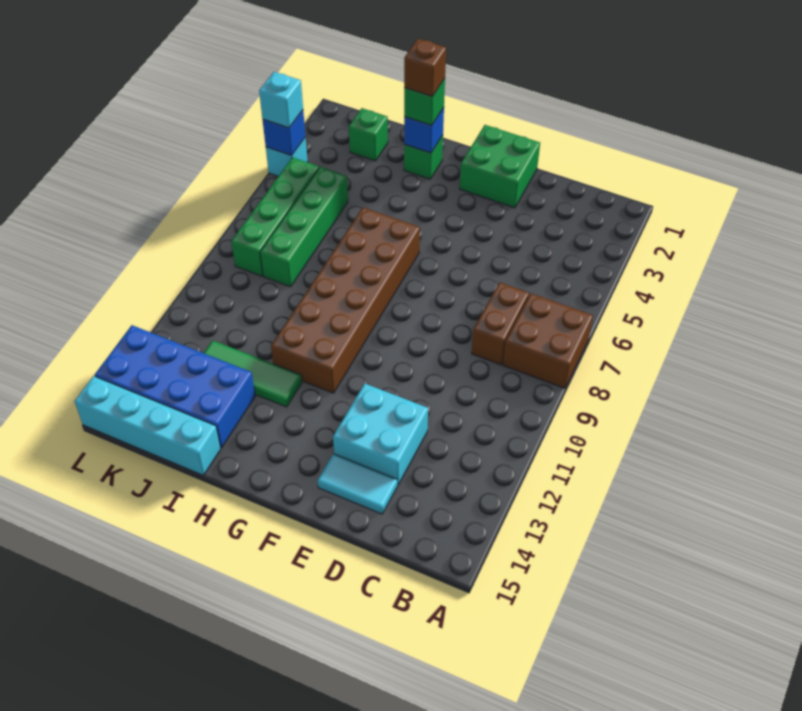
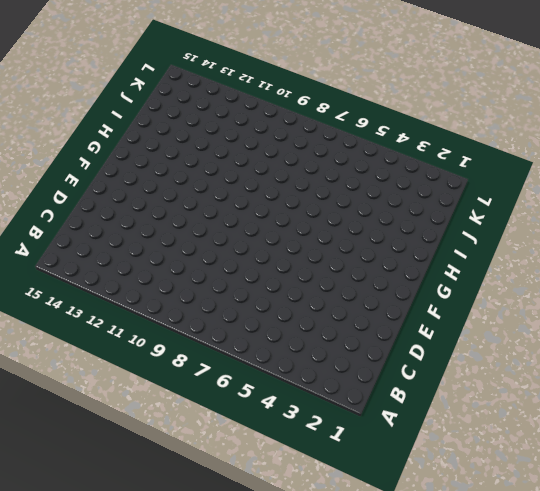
none -> brown brick A7:B8 level 1
none -> brown brick C7:C8 level 1
none -> cyan brick D12:E13 level 1

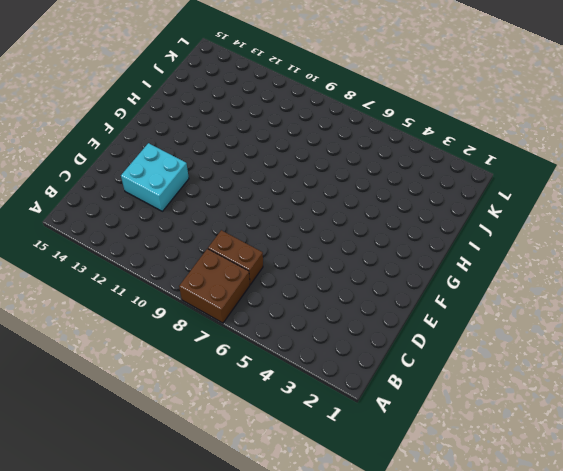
none -> cyan tile D14:E14 level 1
none -> green brick E1:F2 level 1
none -> brown brick G6:H11 level 1

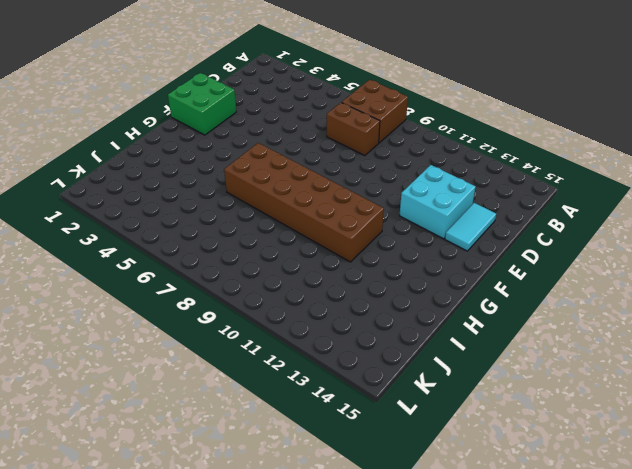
none -> green brick H2 level 1
none -> green tile H12:J12 level 1
none -> blue brick I13:L14 level 1

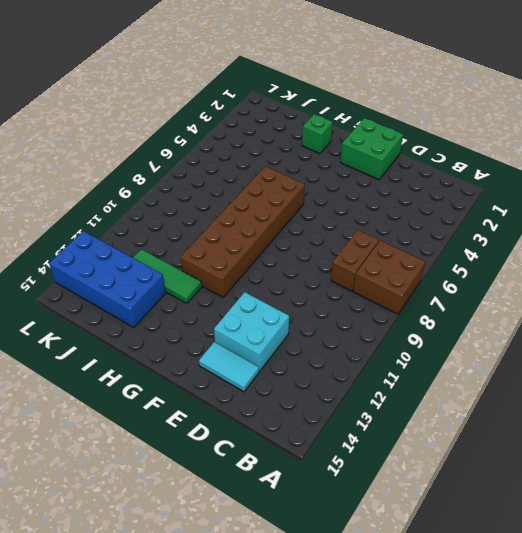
none -> cyan brick I15:L15 level 1
none -> green brick J2 level 1
none -> green brick J5:J8 level 1

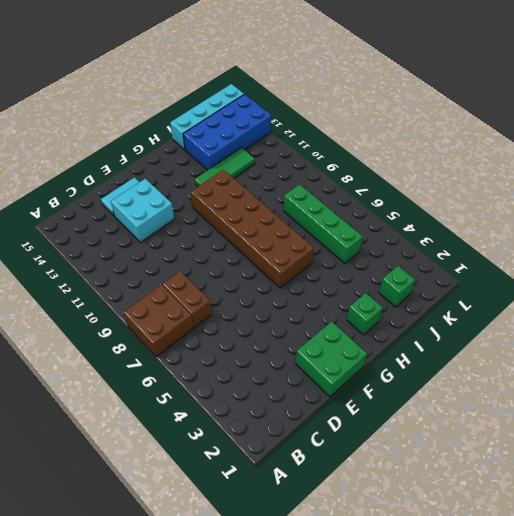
none -> green brick K5:K8 level 1
none -> cyan brick L4 level 1
none -> blue brick H2 level 2

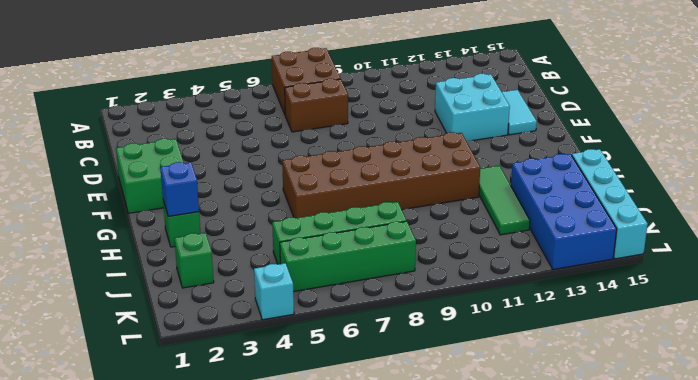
none -> blue brick L4 level 2
none -> green brick H2 level 3
none -> cyan brick L4 level 3

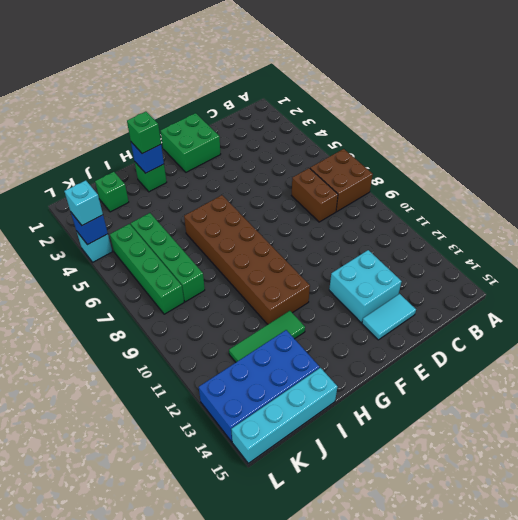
none -> brown brick H2 level 4

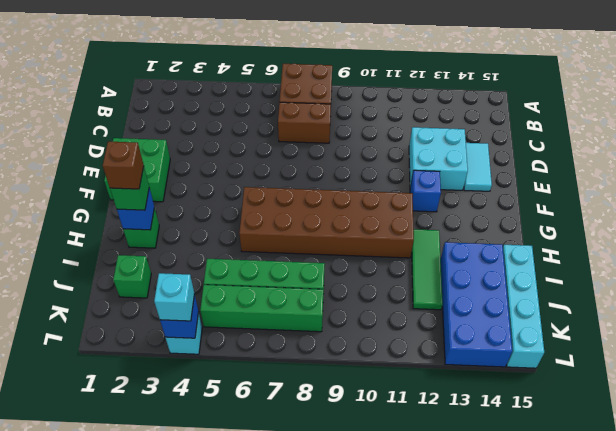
blue brick F12 level 1 -> none

